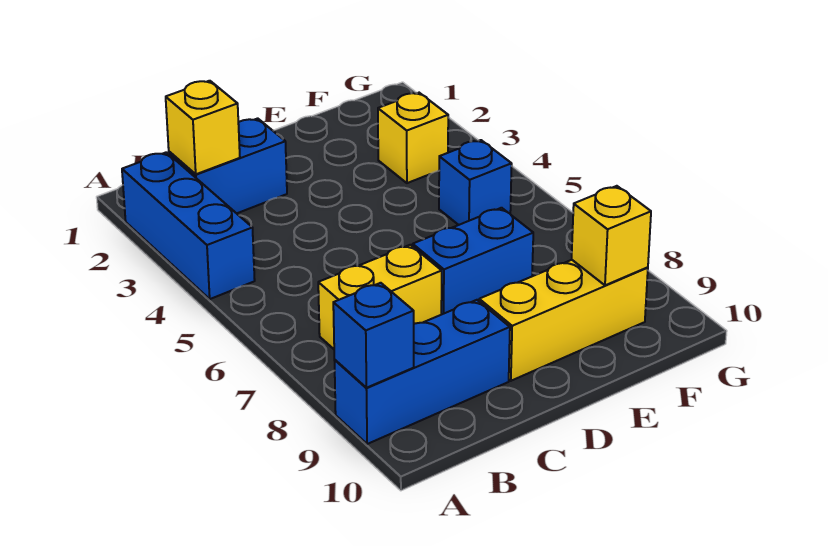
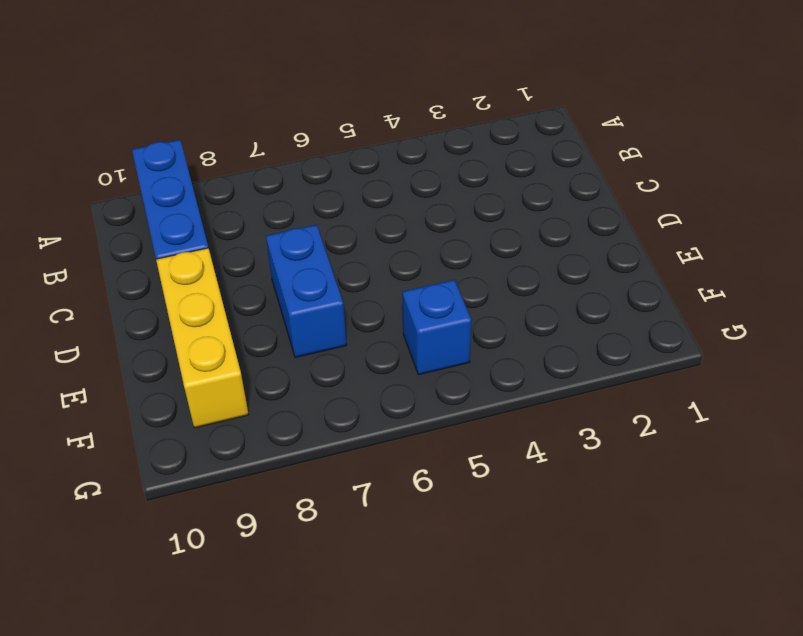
none -> blue brick A2:A4 level 1
none -> blue brick B2:C2 level 1

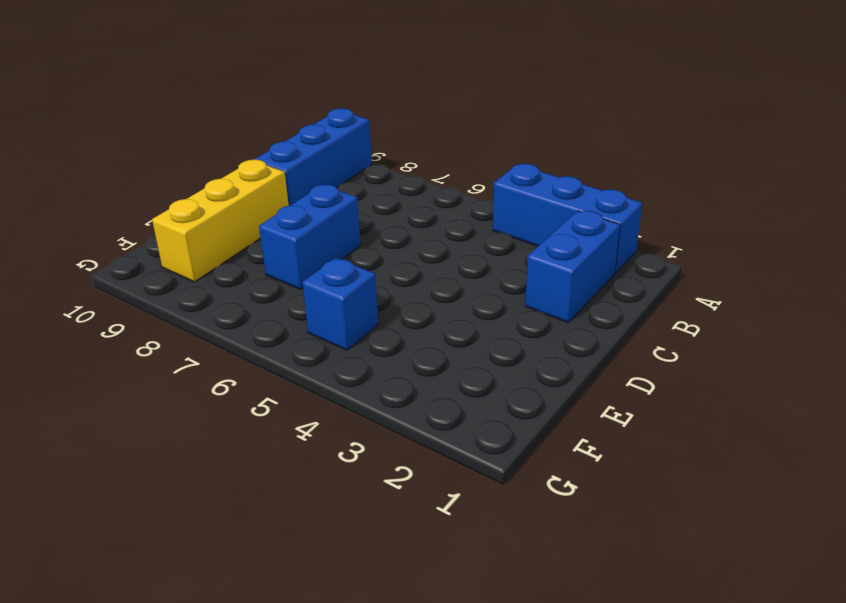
none -> yellow brick B7:C7 level 1
none -> yellow brick F3 level 1

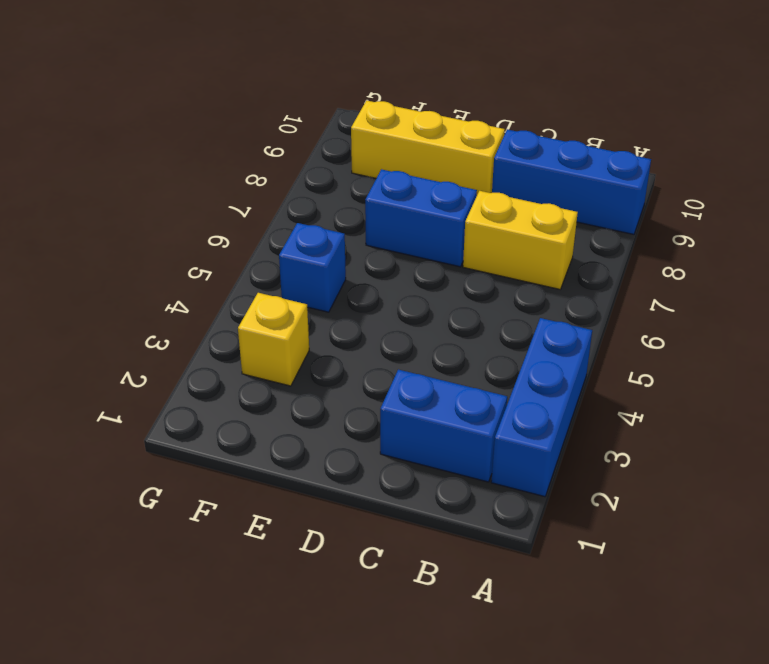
none -> blue brick A9 level 2
none -> yellow brick B2 level 2

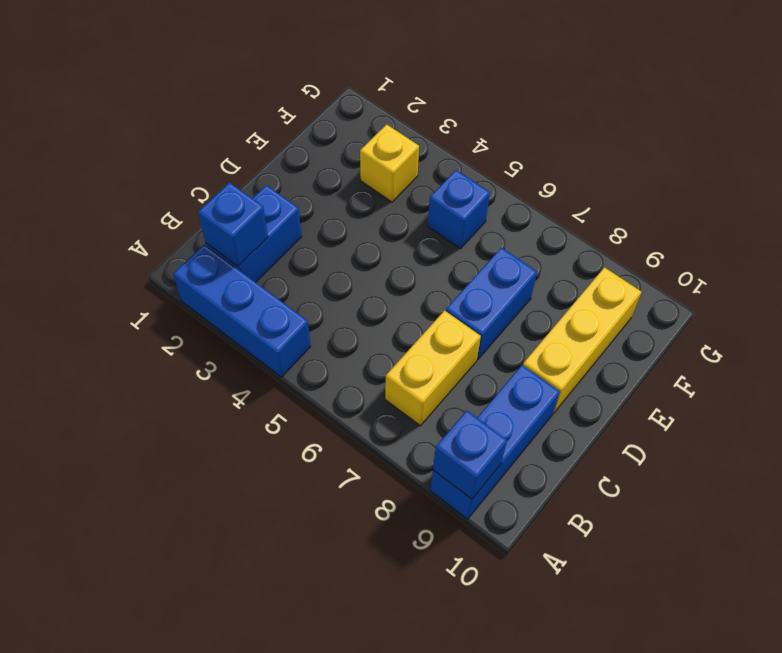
blue brick B2 level 2 -> yellow brick B2 level 2
none -> yellow brick F9 level 2

